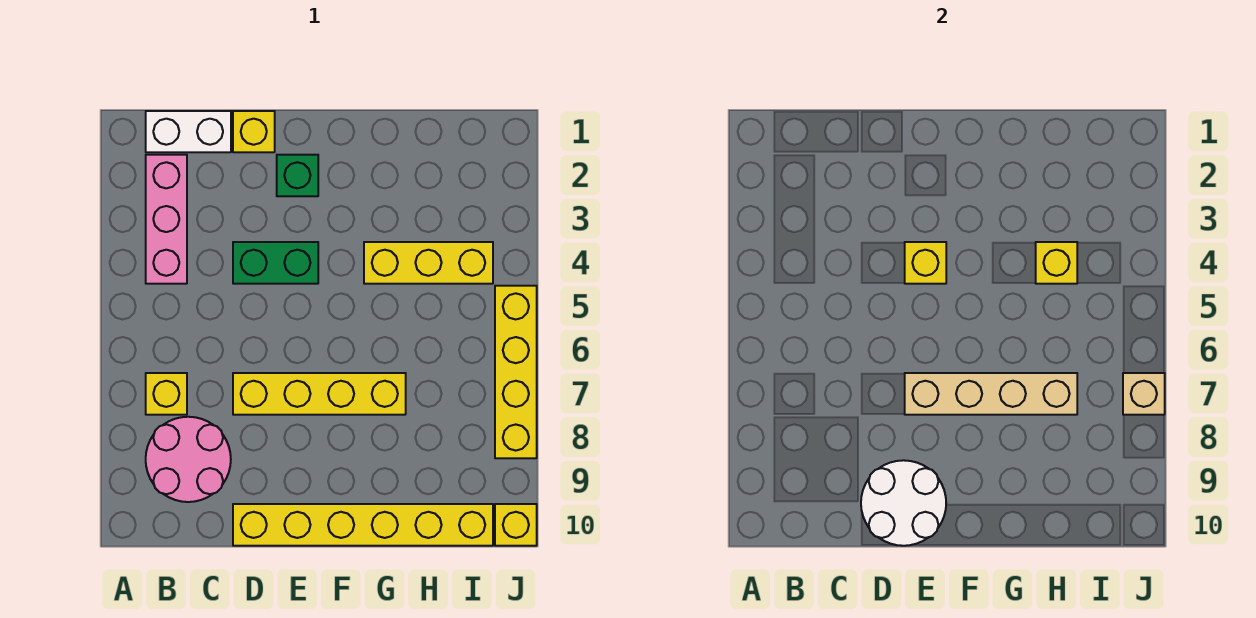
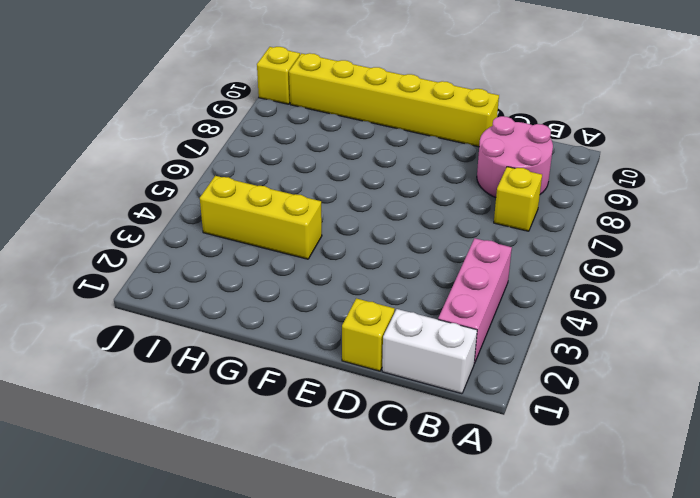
none -> green brick D4:E4 level 1
none -> yellow brick D7:G7 level 1
none -> green brick E2 level 1

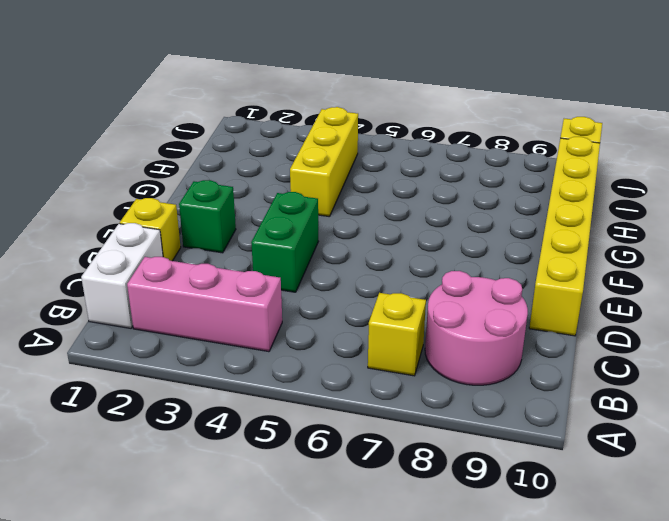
none -> yellow brick D7:G7 level 1
none -> yellow brick J5:J8 level 1
none -> white round brick D9:E10 level 2

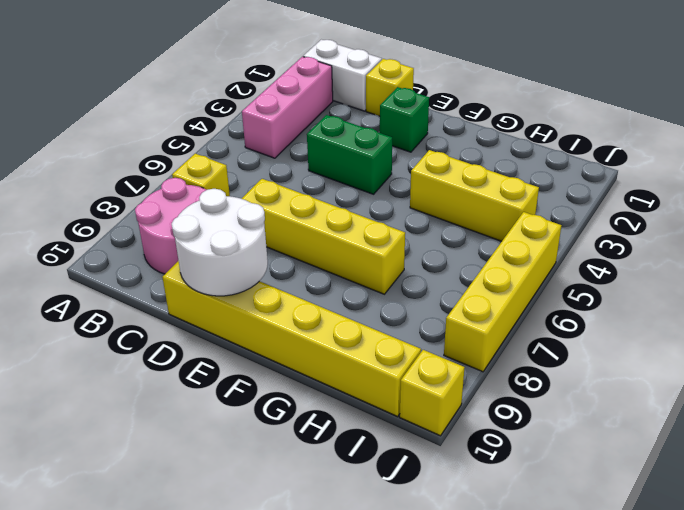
none -> yellow brick E4 level 2
none -> tan brick E7:H7 level 2
none -> yellow brick H4 level 2

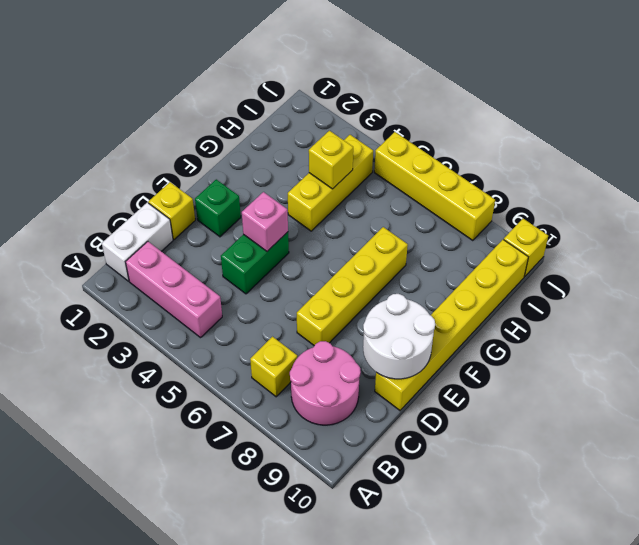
pink brick E4 level 2 -> yellow brick E4 level 2
none -> tan brick E7:H7 level 2
none -> tan brick J7 level 2

